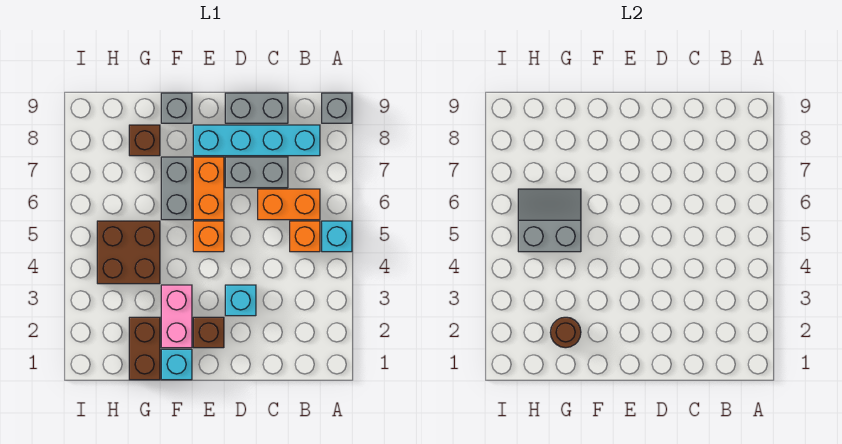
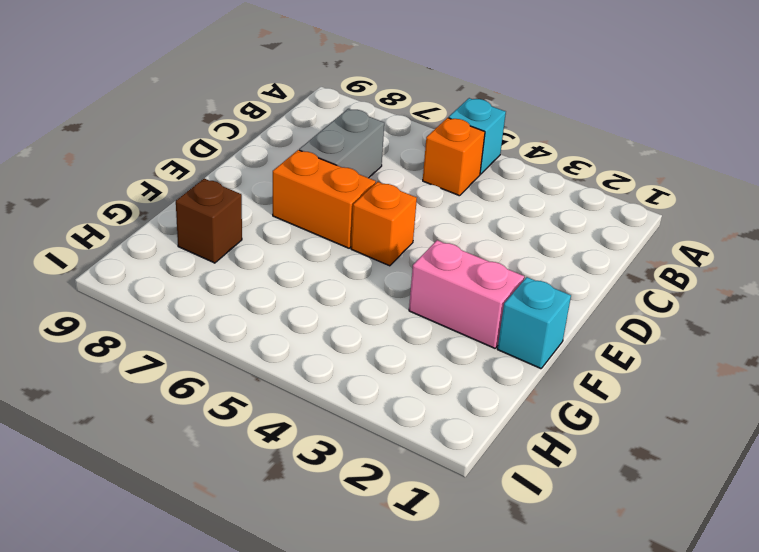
none -> grey brick A9 level 1
none -> orange brick B6:C6 level 1
none -> cyan brick B8:E8 level 1

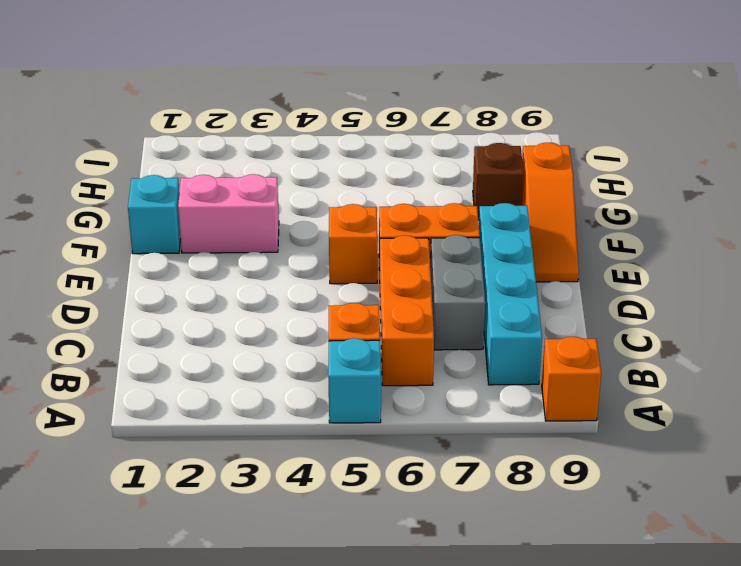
orange brick A9 level 1 -> grey brick A9 level 1
orange brick B6:D6 level 1 -> orange brick B6:C6 level 1
orange slope E9:G9 level 1 top G -> grey brick F9 level 1
none -> grey brick C9:D9 level 1
none -> cyan brick D3 level 1
none -> brown brick E2 level 1

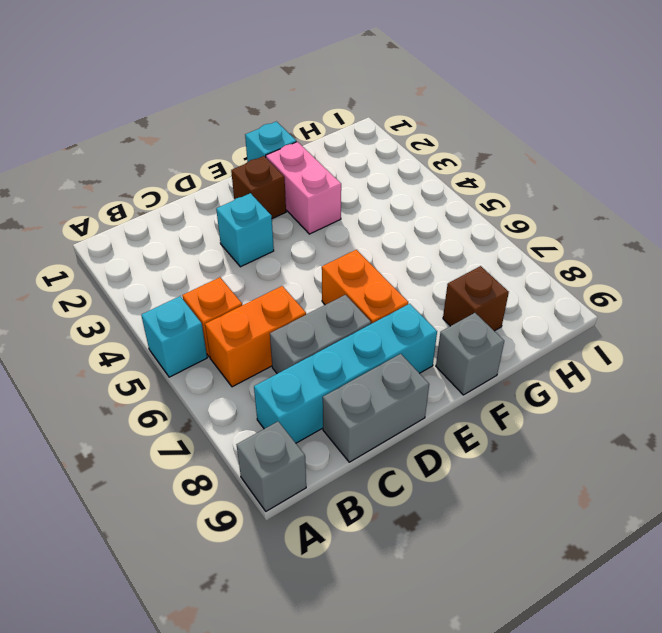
none -> orange brick E5 level 1
none -> grey brick F6:F7 level 1
none -> brown brick G1:G2 level 1

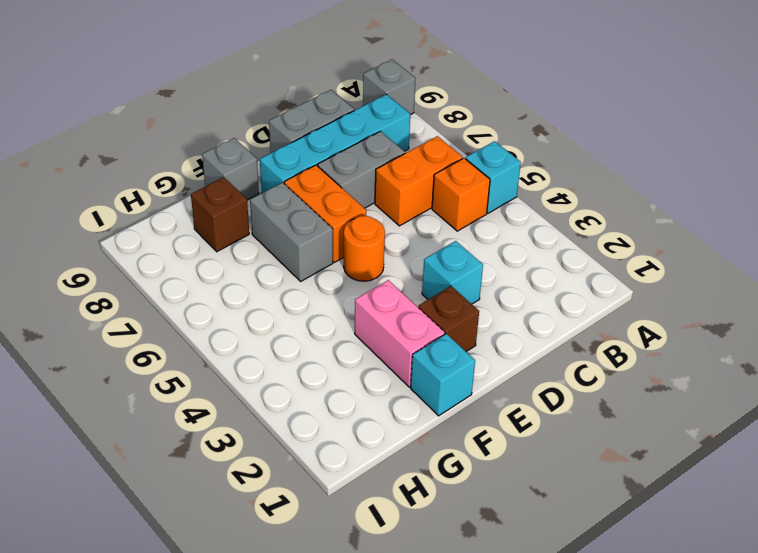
orange round brick E5 level 1 -> orange brick E5 level 1
none -> brown brick G1:G2 level 1
none -> brown brick G4:H5 level 1
none -> brown round brick G2 level 2

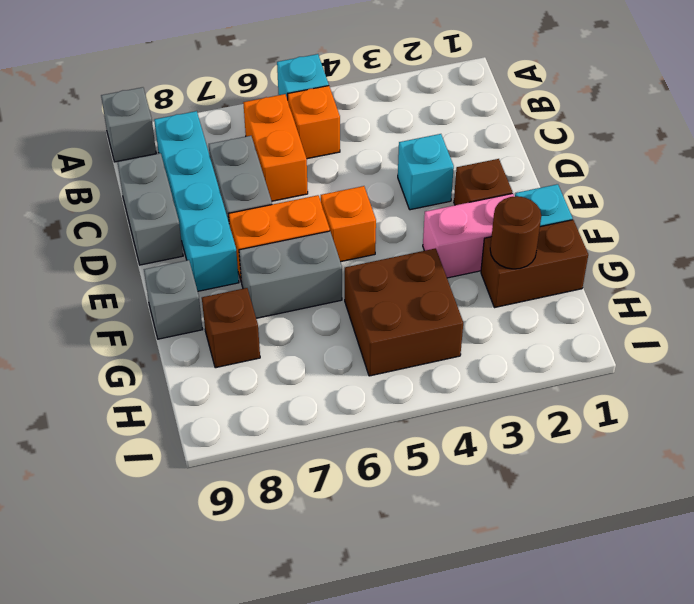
none -> grey slope G5:H6 level 2 top 5

